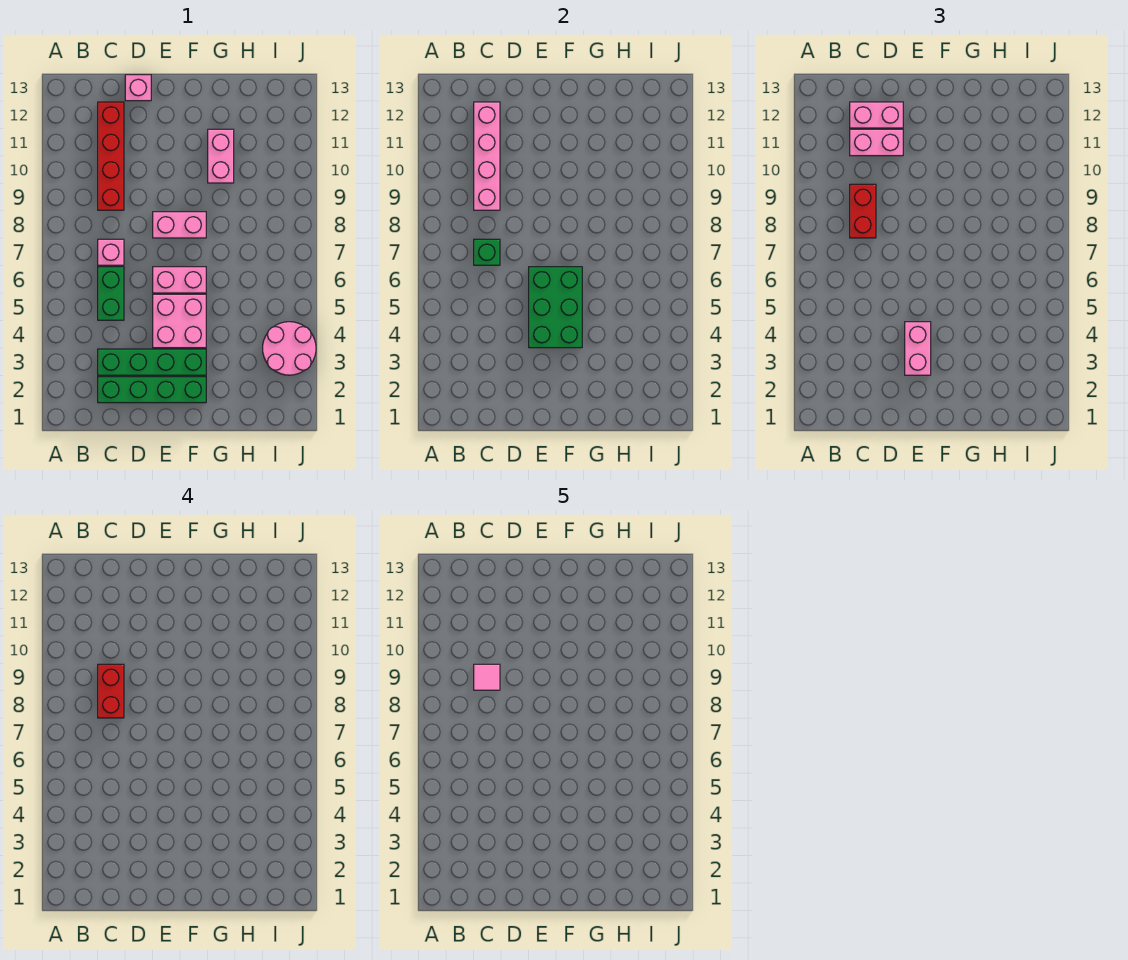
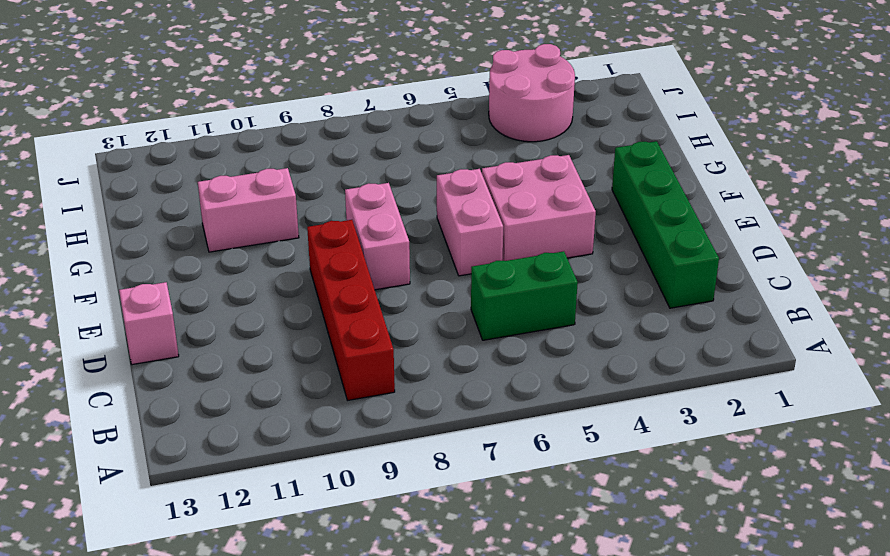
red brick B9:E9 level 1 -> red brick C9:C12 level 1
none -> green brick C3:F3 level 1
none -> pink brick C7 level 1
none -> green brick C7 level 2

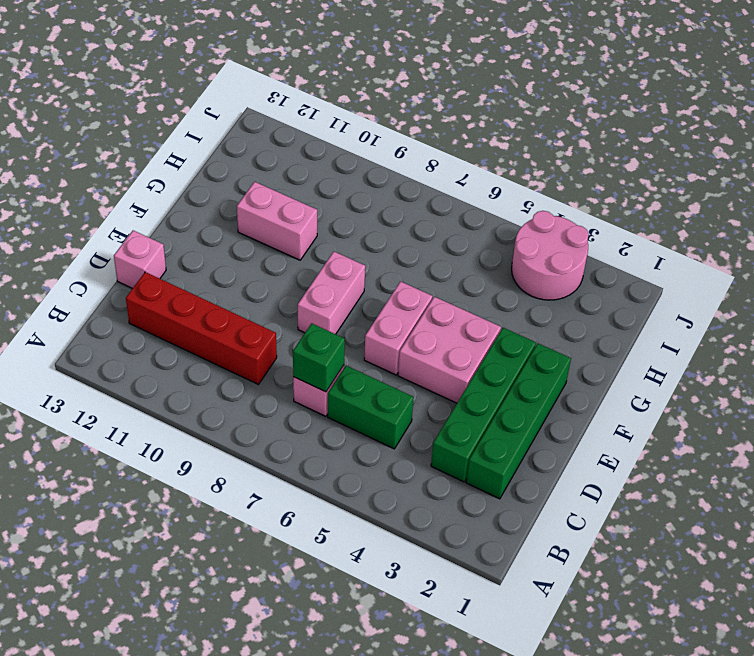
none -> pink brick C9:C12 level 2
none -> green brick E4:F6 level 2
none -> red brick C8:C9 level 3

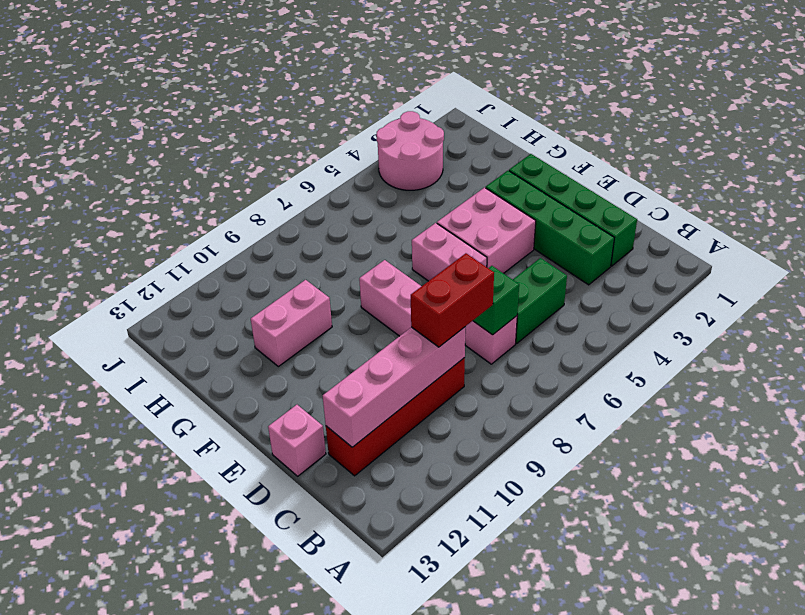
none -> green brick E4:F6 level 2
none -> pink brick C11:D11 level 3
none -> pink brick C12:D12 level 3

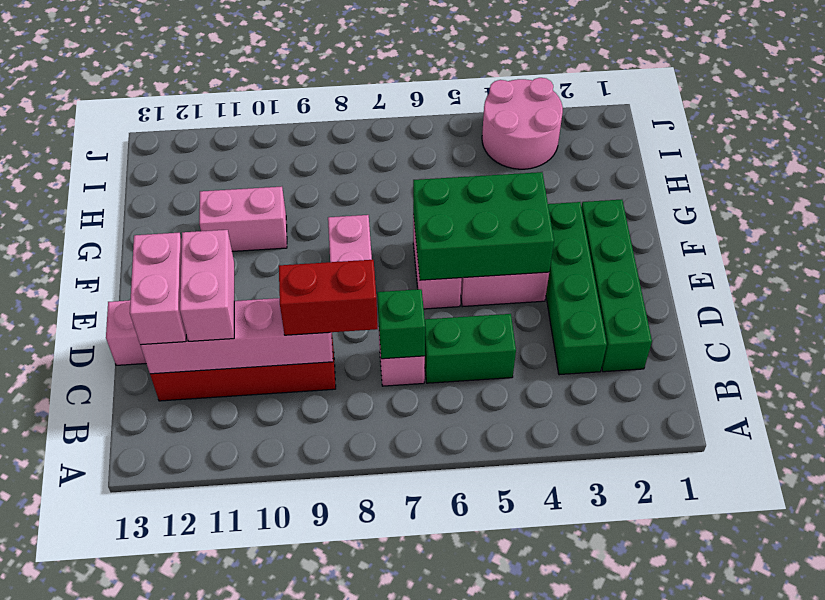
none -> pink brick E3:E4 level 3
none -> red brick C8:C9 level 4
none -> pink tile C9 level 5

